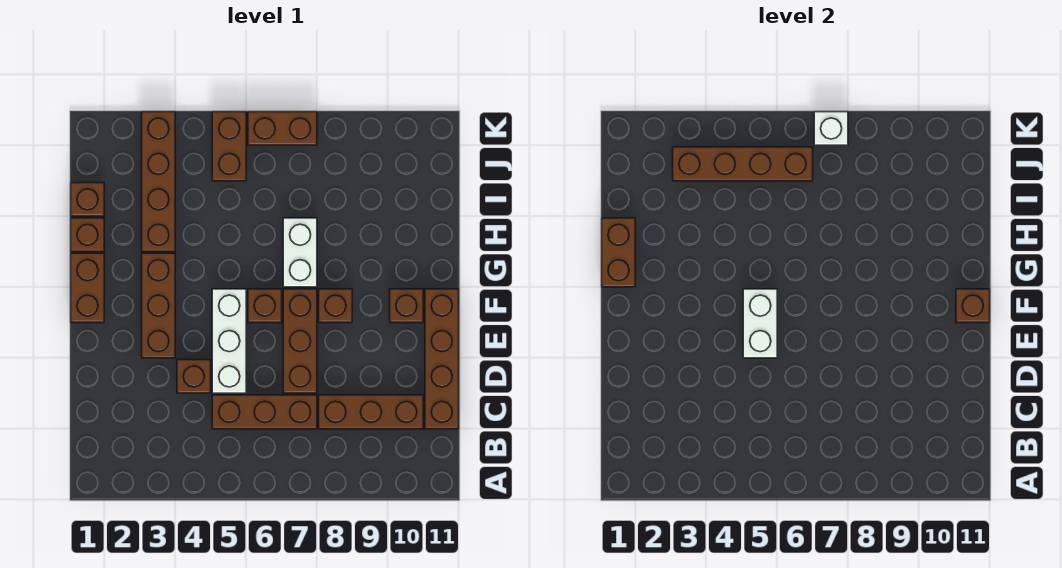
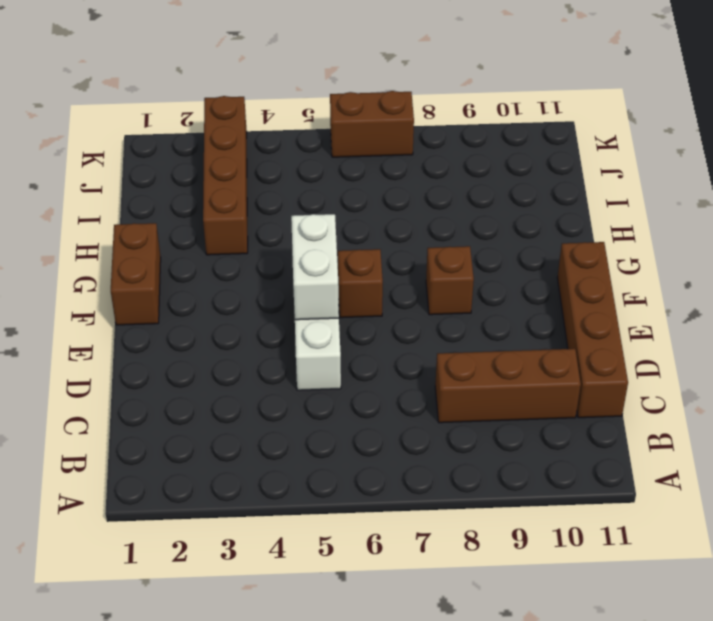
none -> brown brick C5:C7 level 1
none -> brown brick D4 level 1
none -> brown brick D7:F7 level 1

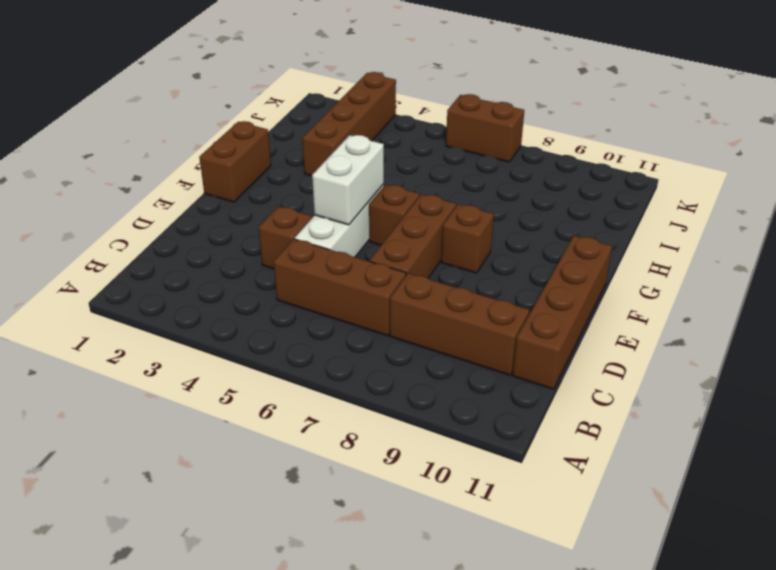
none -> brown brick E3:G3 level 1
none -> brown brick F10 level 1
none -> white brick G7:H7 level 1

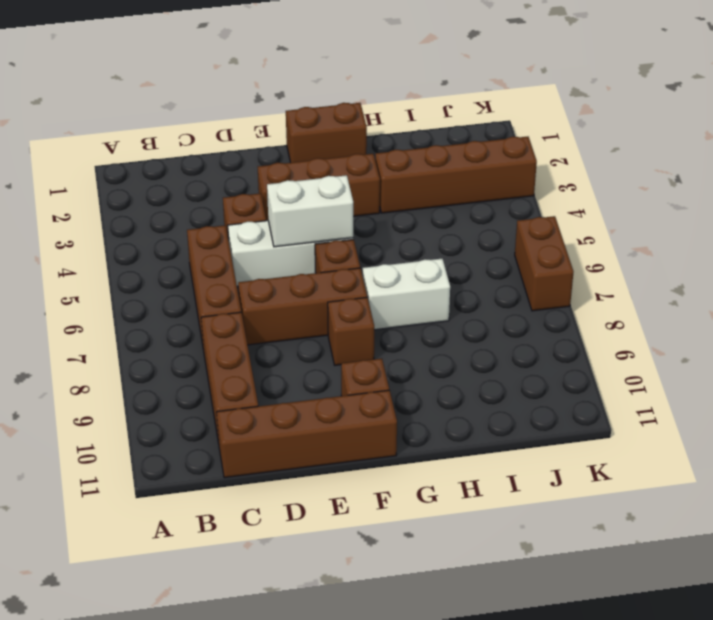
none -> brown brick H1 level 1
none -> brown brick I1 level 1
none -> brown brick J5:K5 level 1

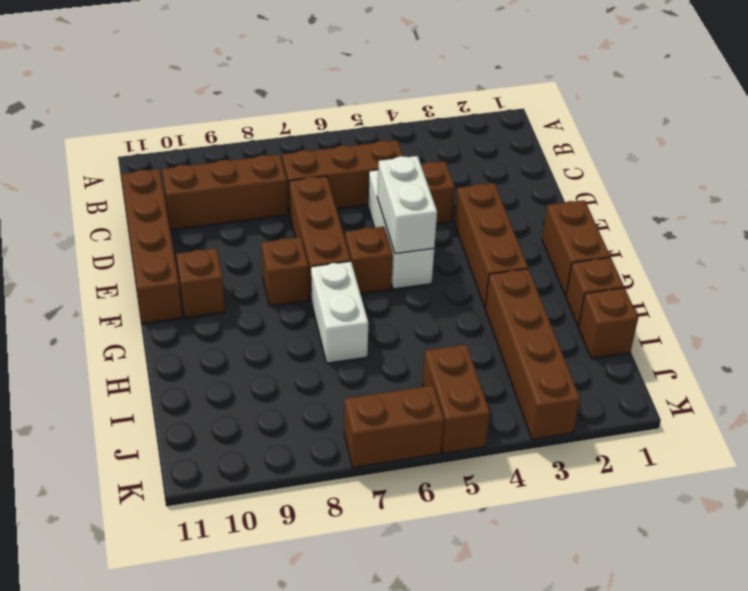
none -> brown brick F11 level 2
none -> brown brick G1:H1 level 2
none -> brown brick J3:J6 level 2

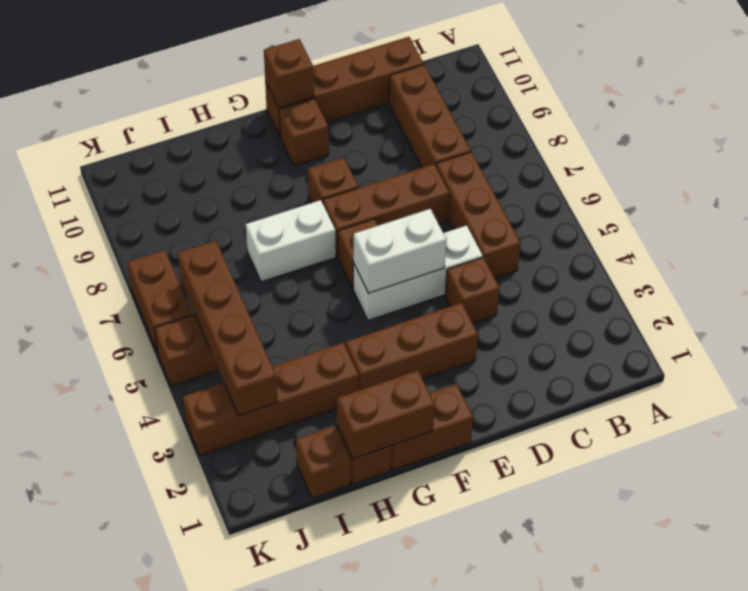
none -> white brick K7 level 2

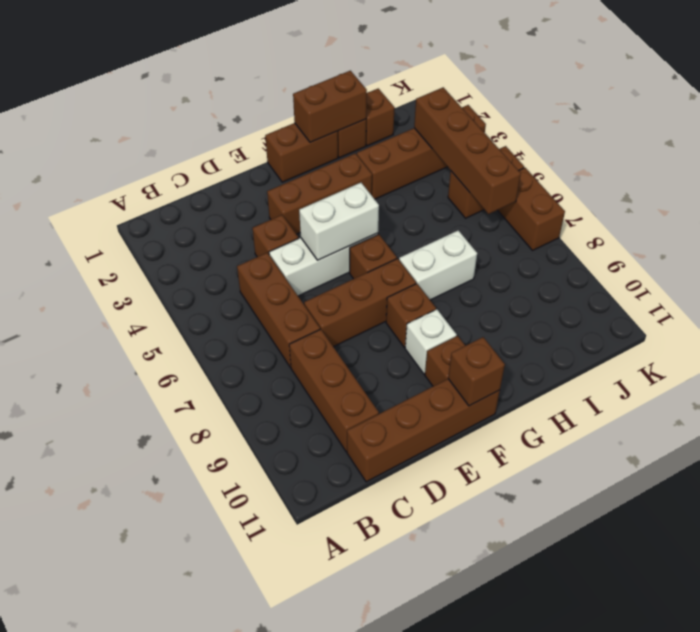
white brick F9 level 1 -> white brick K7 level 2

